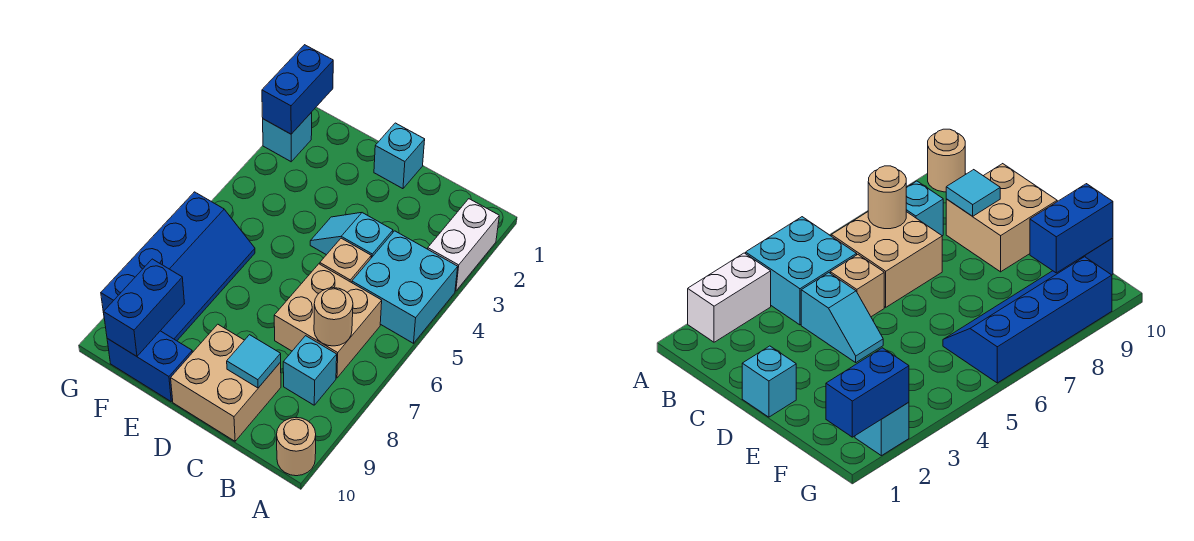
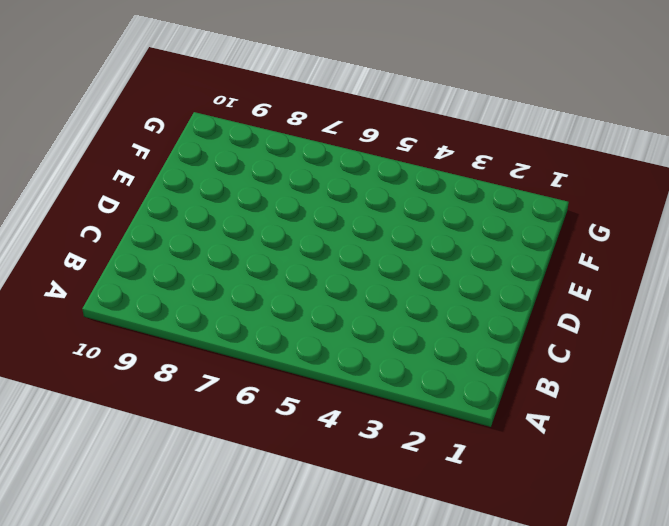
none -> white brick A2:A3 level 1
none -> cyan brick A4:B5 level 1
none -> tan round brick A10 level 1

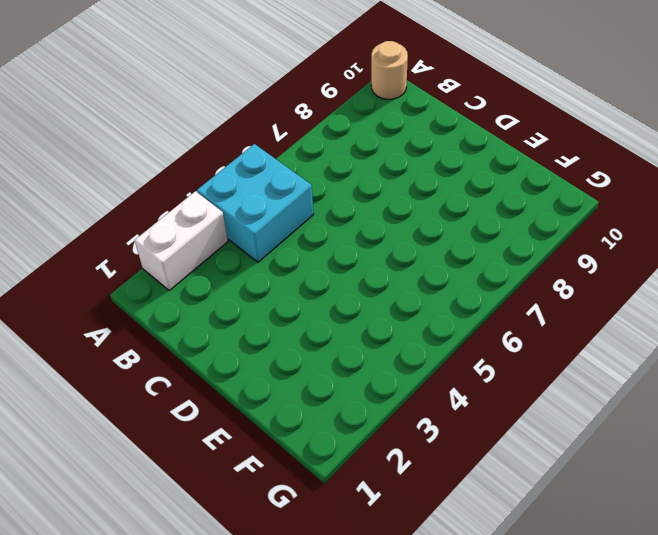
none -> tan brick B6:C7 level 1
none -> cyan brick B8 level 1
none -> cyan slope C4:D4 level 1 top C

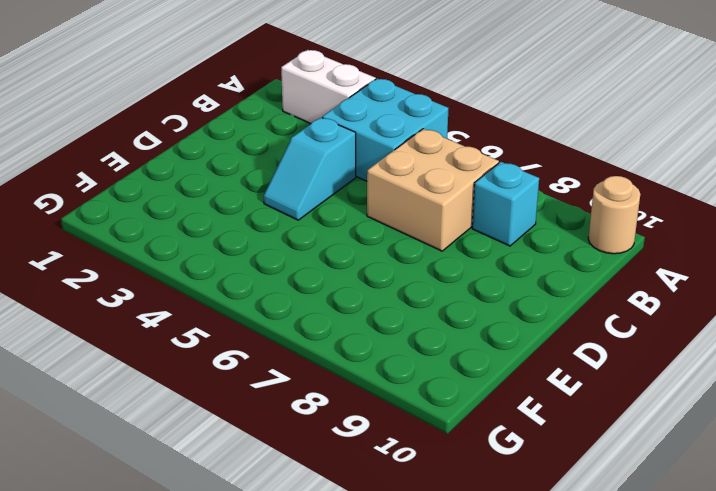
none -> tan brick C5 level 1
none -> tan brick C9:D10 level 1
none -> cyan brick D1 level 1

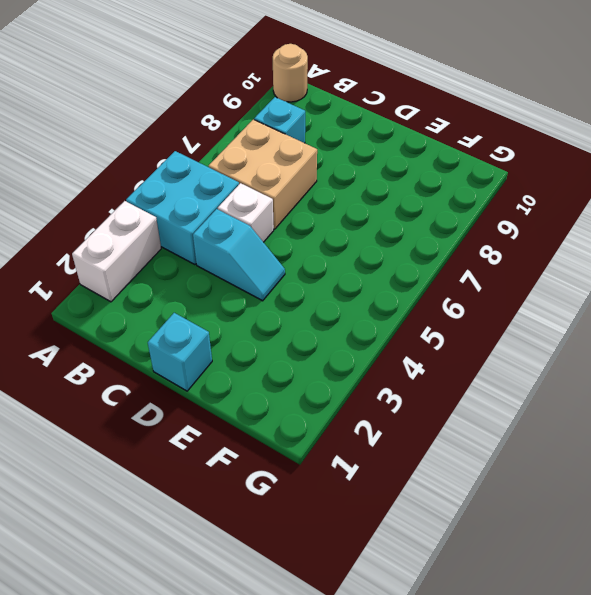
white brick C5 level 1 -> tan brick C5 level 1
none -> tan brick C9:D10 level 1
none -> blue brick E10:F10 level 1
none -> blue slope F6:G9 level 1 top G

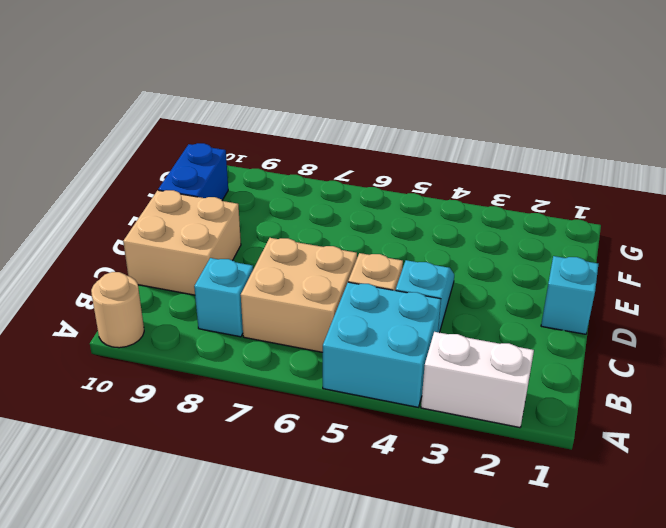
none -> blue slope F6:G9 level 1 top G
none -> cyan brick G2 level 1
none -> tan round brick B7 level 2

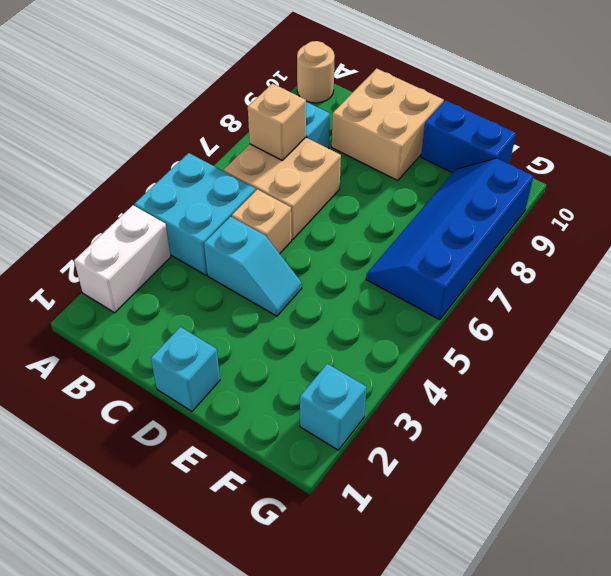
tan brick B7 level 2 -> tan round brick B7 level 2
none -> cyan tile C9 level 2
none -> blue brick F9:F10 level 2
none -> blue brick G1:G2 level 2

